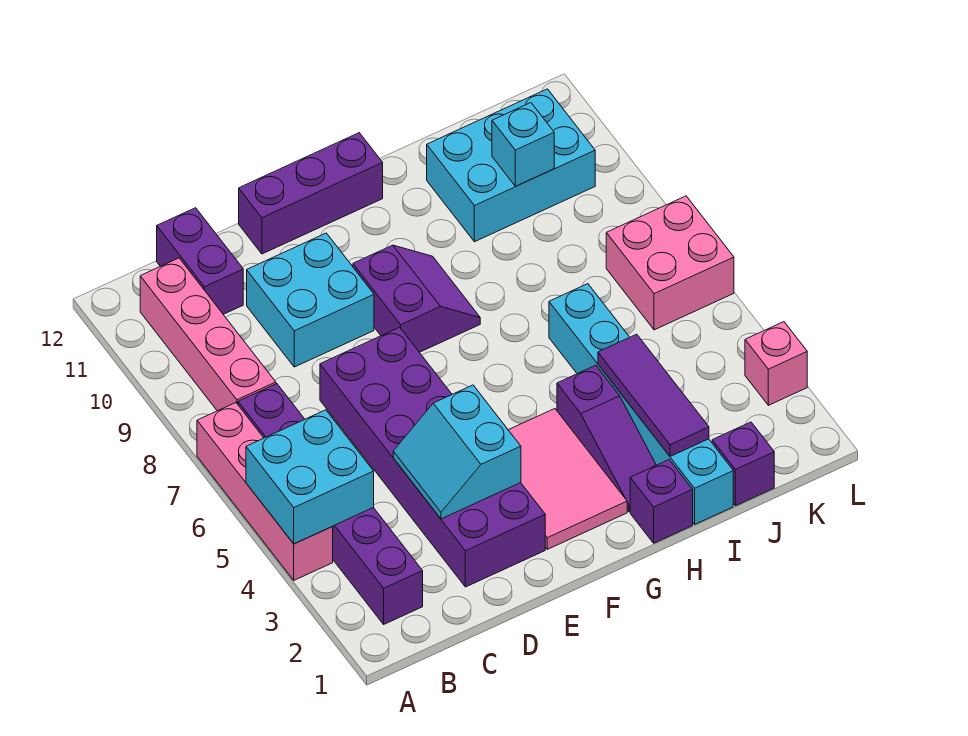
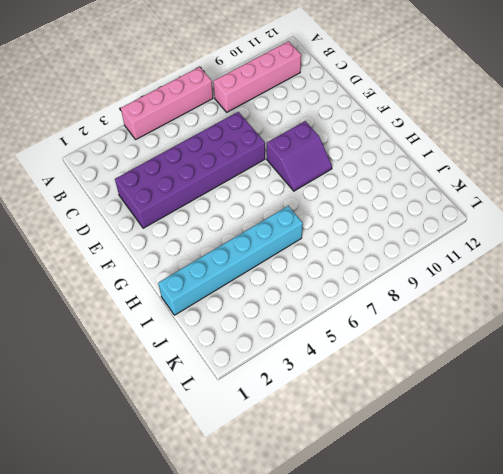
none -> purple brick B2:B7 level 1
none -> purple brick C11:C12 level 1
none -> cyan brick D9:E10 level 1

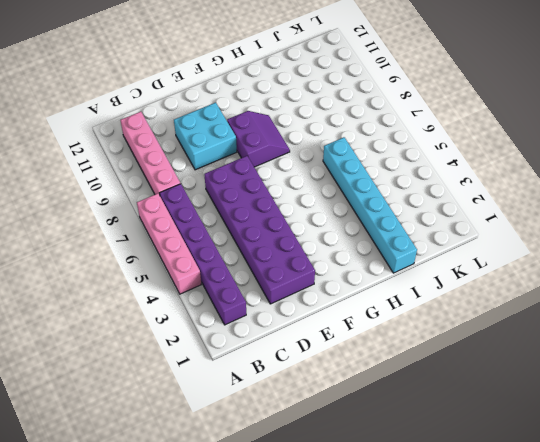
none -> purple brick C11:C12 level 1
none -> purple brick E12:G12 level 1
none -> pink tile F2:G4 level 1

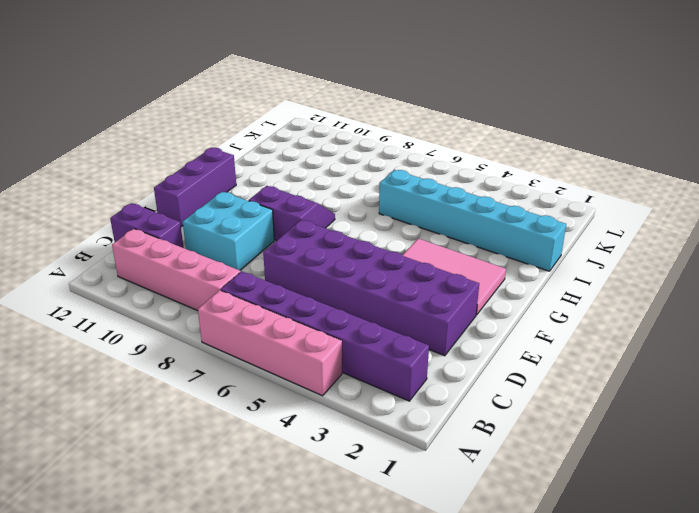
none -> purple brick H1 level 1
none -> purple slope H2:H4 level 1 top 4
none -> cyan brick I10:K11 level 1

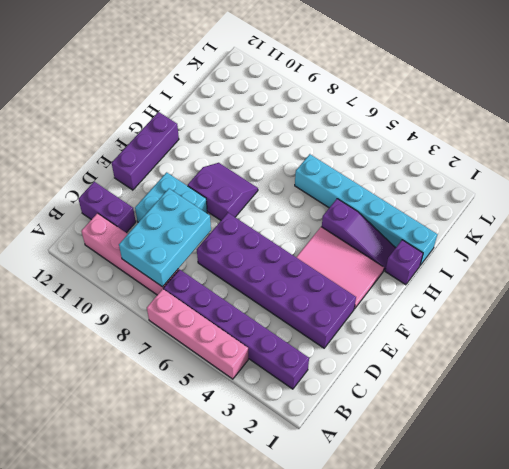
cyan brick B8:D9 level 2 -> cyan brick I10:K11 level 1
none -> purple brick J1 level 1
none -> pink brick K6:L7 level 1
none -> pink brick L3 level 1

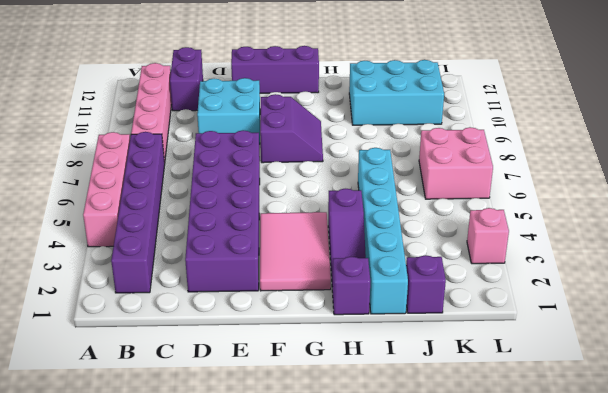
none -> cyan brick A4:B5 level 2
none -> cyan slope D3:E4 level 2 top E
none -> purple tile I2:I4 level 2

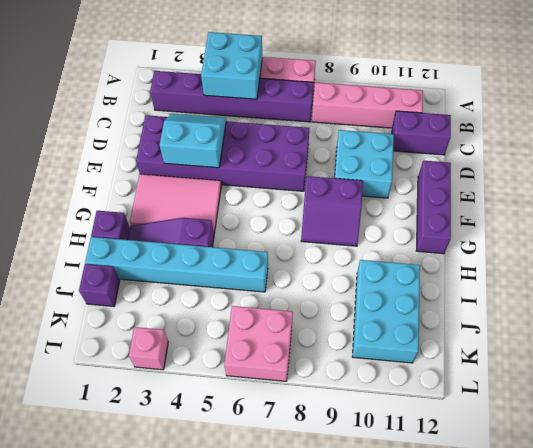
none -> purple tile I2:I4 level 2
none -> cyan brick J10 level 2

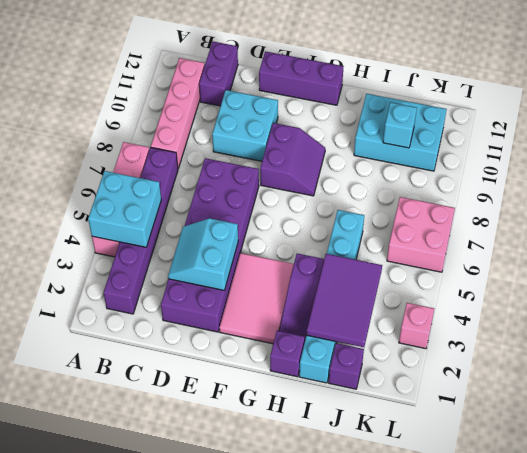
purple tile I2:J4 level 2 -> purple tile I2:I4 level 2

